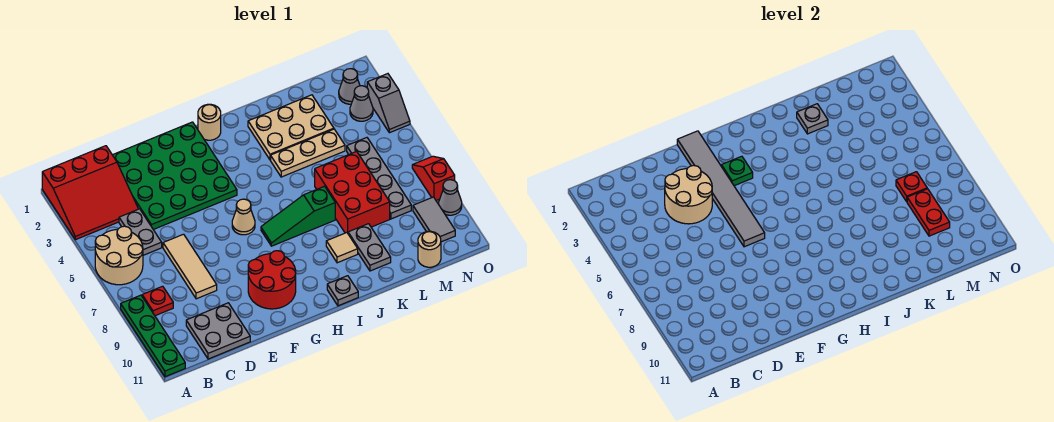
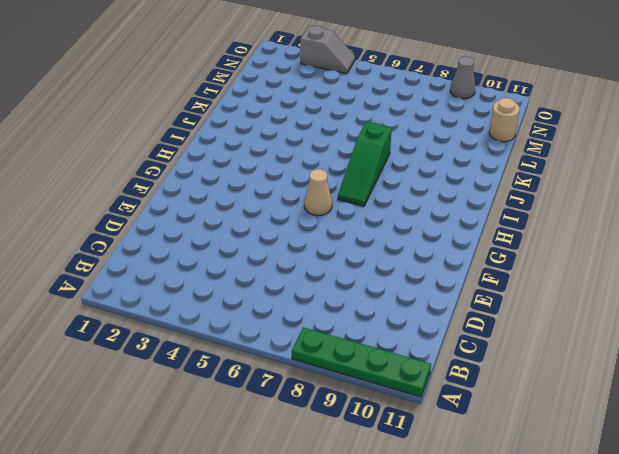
none -> red slope A1:C3 level 1 top 1
none -> tan round brick A5:B6 level 1
none -> red plate B8 level 1
none -> grey plate C4:C5 level 1

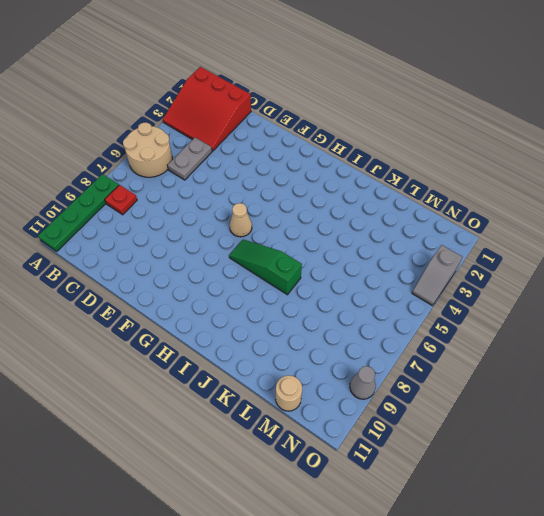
none -> grey plate C10:D11 level 1
none -> green plate D1:G4 level 1
none -> tan tile D6:D8 level 1
none -> red round brick F9:G10 level 1

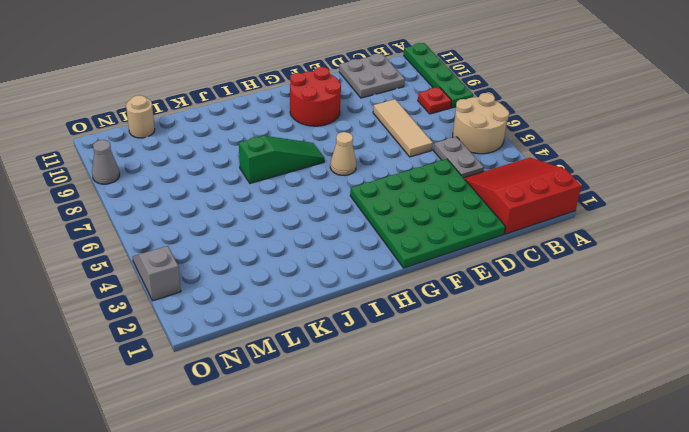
none -> tan round brick H1 level 1
none -> grey plate I11 level 1
none -> tan plate J2:L3 level 1
none -> tan plate J4:L4 level 1

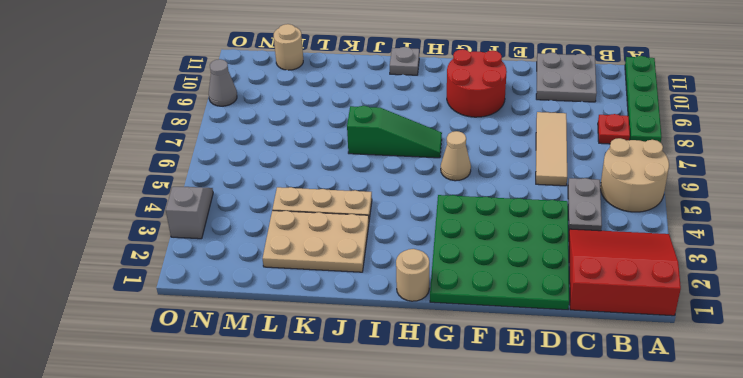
none -> tan tile J9 level 1
none -> red brick K6:L8 level 1
none -> grey plate K9:K10 level 1
none -> grey plate M5:M8 level 1

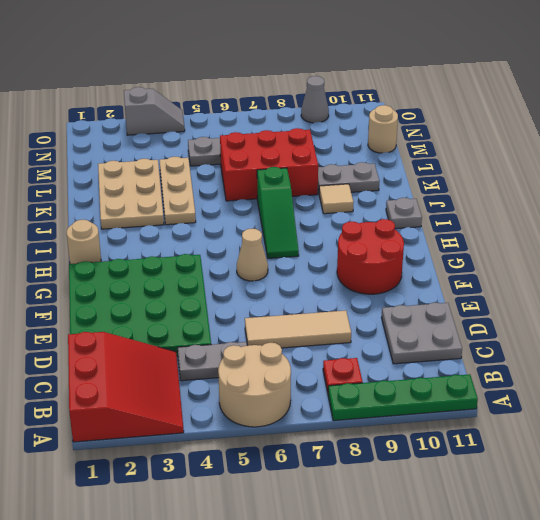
none -> grey cone N2 level 1
none -> grey cone N3 level 1
none -> grey tile N9:N10 level 1
none -> red slope O7:O8 level 1 top 8

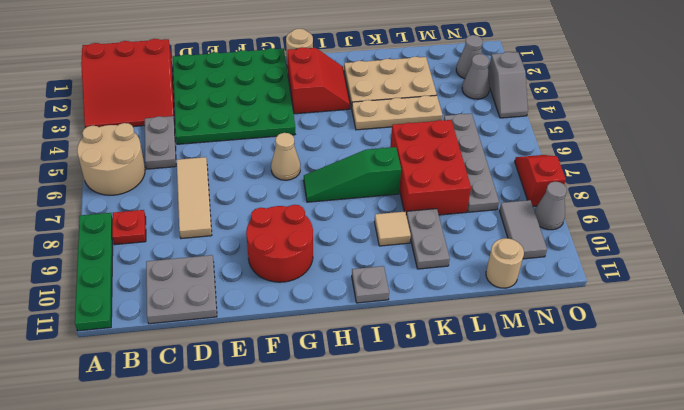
red slope H2:I3 level 1 top H -> none
none -> tan round brick D3:E4 level 2
none -> grey tile F1:F6 level 2
none -> green plate G3 level 2
none -> grey plate K2 level 2

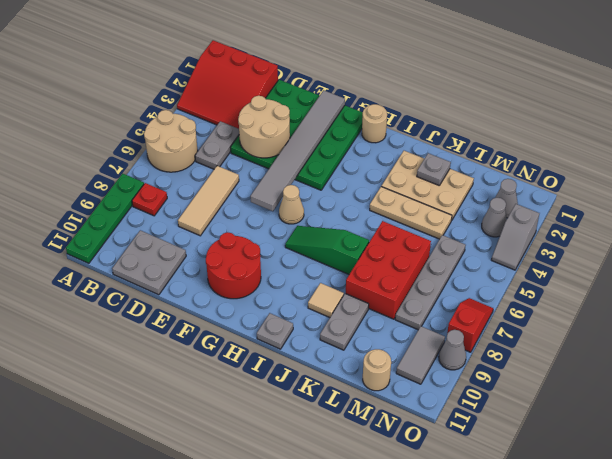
none -> green plate G3 level 2
none -> red plate M7 level 2
none -> red plate M8:M9 level 2

